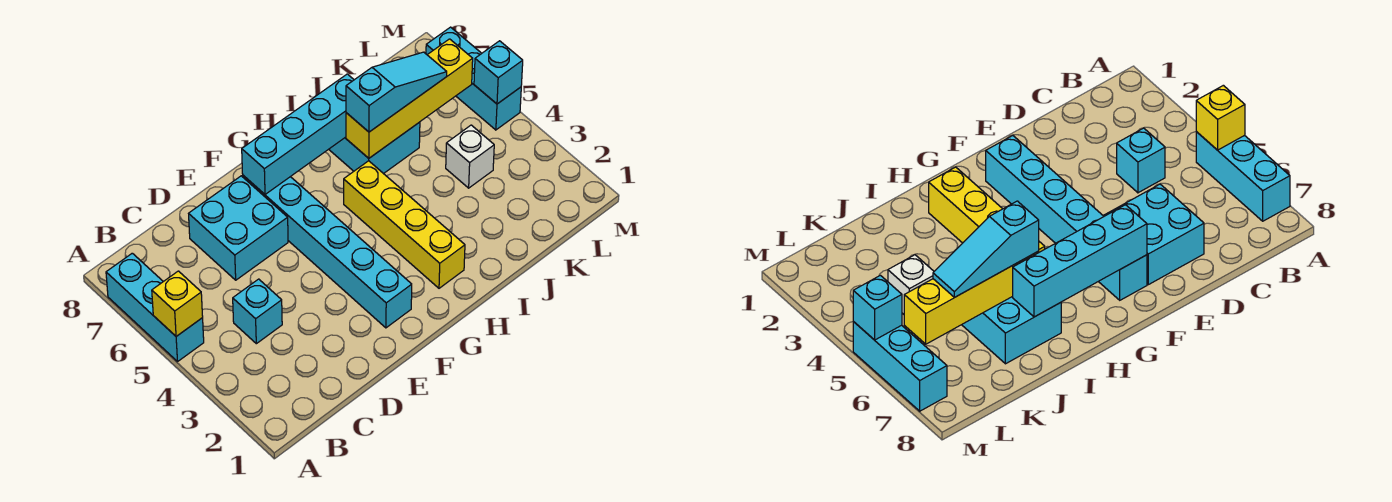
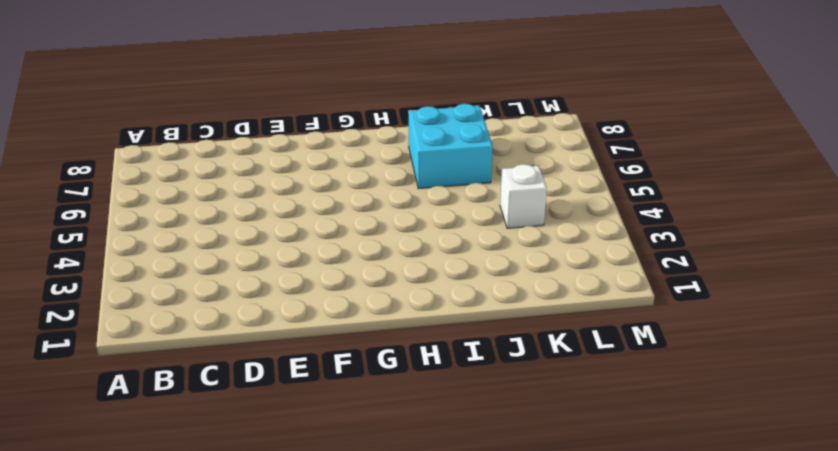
none -> cyan brick A5:A7 level 1
none -> cyan brick C4 level 1
none -> cyan brick D6:E7 level 1

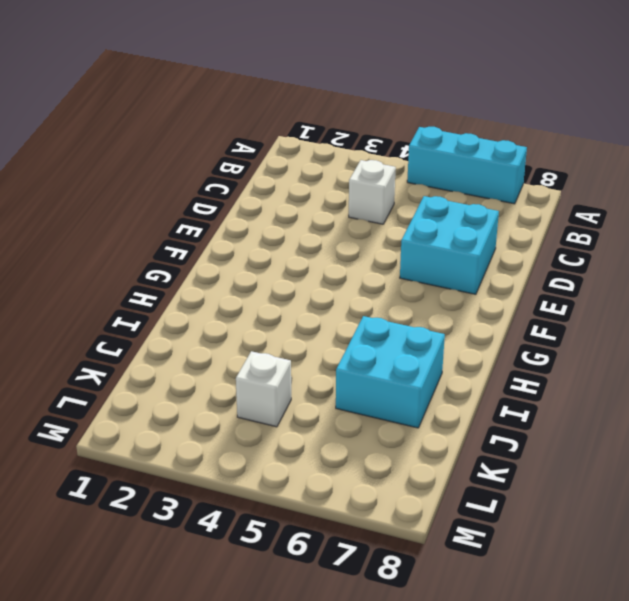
white brick C4 level 1 -> cyan brick C4 level 1
none -> cyan brick F2:F7 level 1
none -> yellow brick H2:H5 level 1
none -> cyan brick M5:M7 level 1

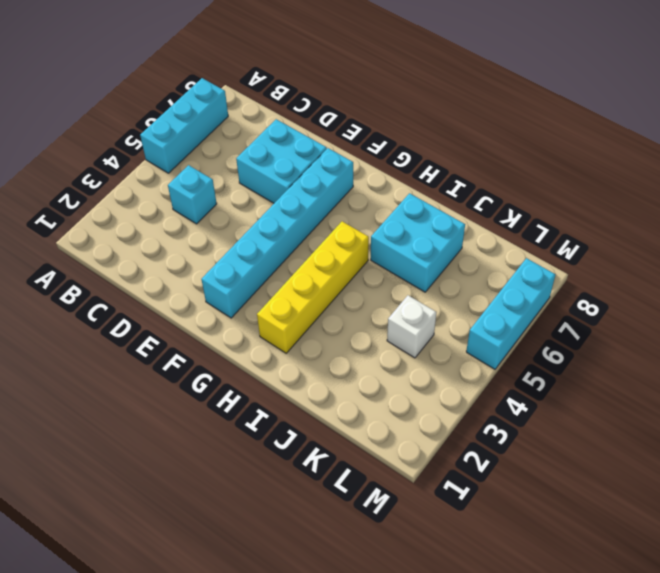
none -> yellow brick A5 level 2
none -> cyan brick F7:I7 level 2
none -> yellow brick I6:L6 level 2

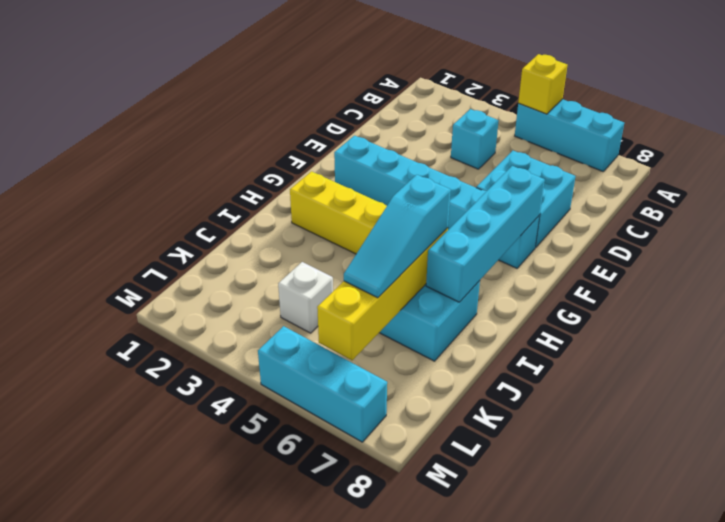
none -> cyan brick M5 level 2

